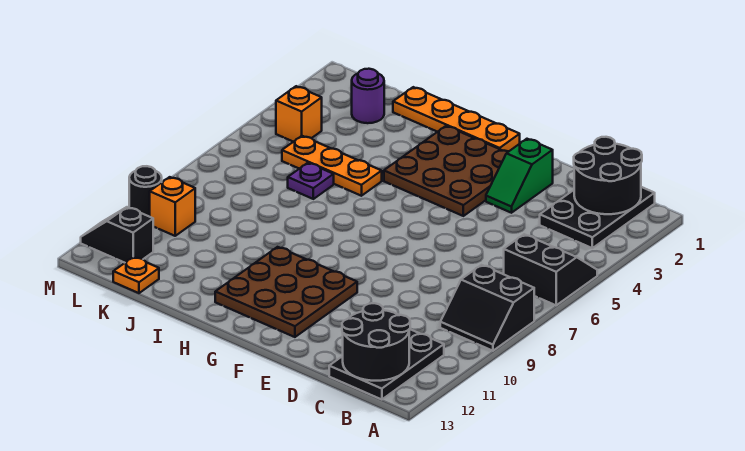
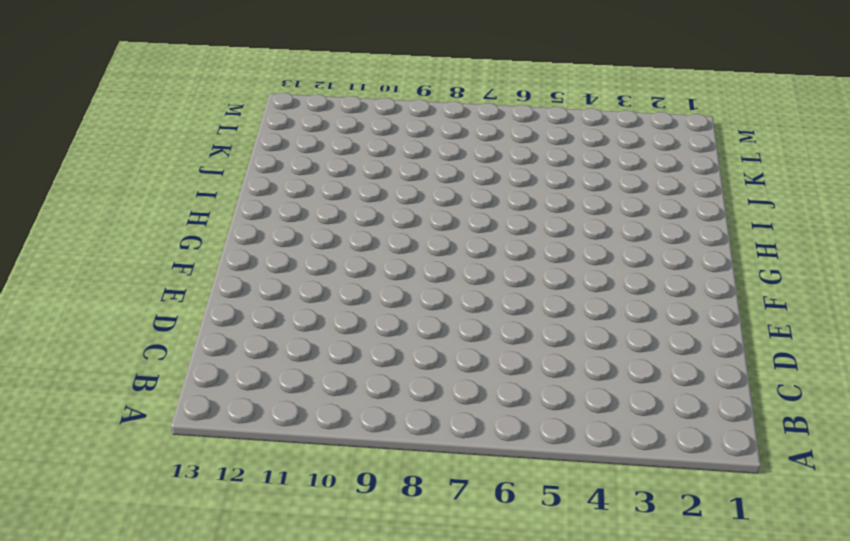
none -> black slope A5:B6 level 1 top 6
none -> black slope A8:B9 level 1 top 8
none -> black plate B1:C3 level 1

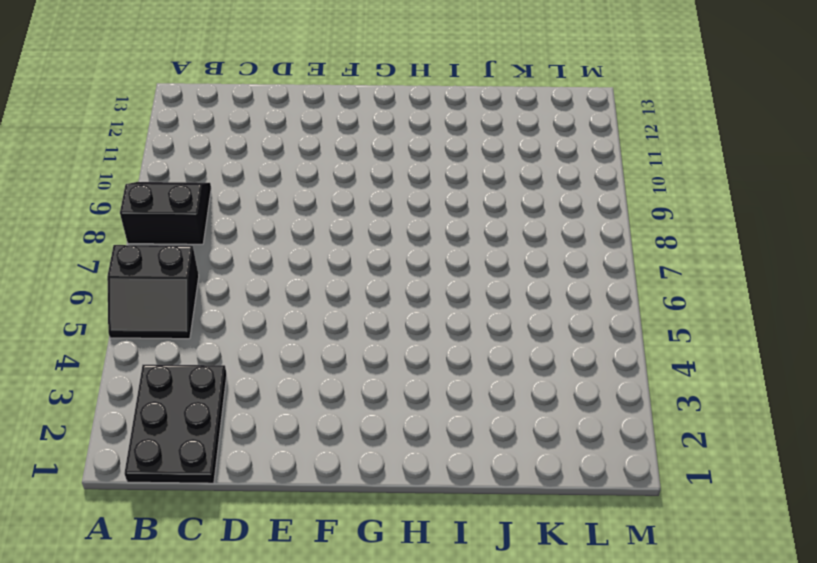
none -> black plate B11:C13 level 1
none -> green slope E2:E3 level 1 top 2
none -> brown plate F2:H4 level 1

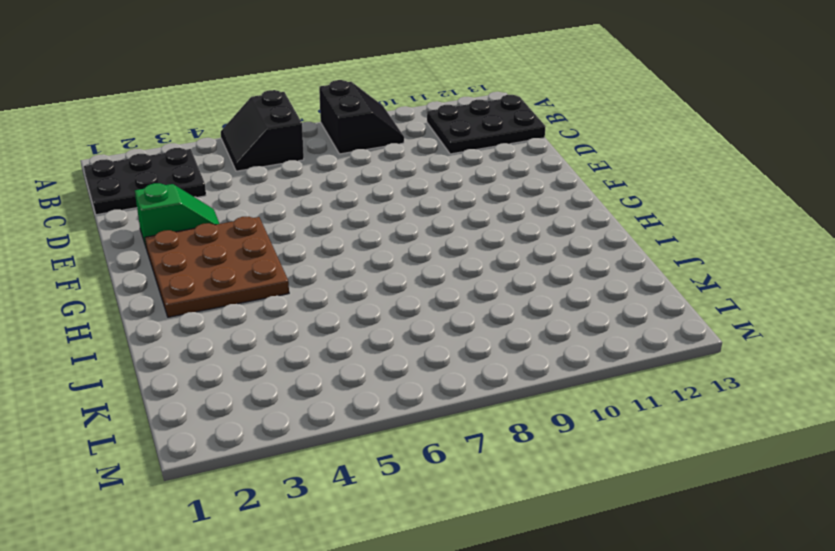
none -> brown plate F10:H12 level 1
none -> orange plate G1:J1 level 1
none -> orange plate I5:K5 level 1

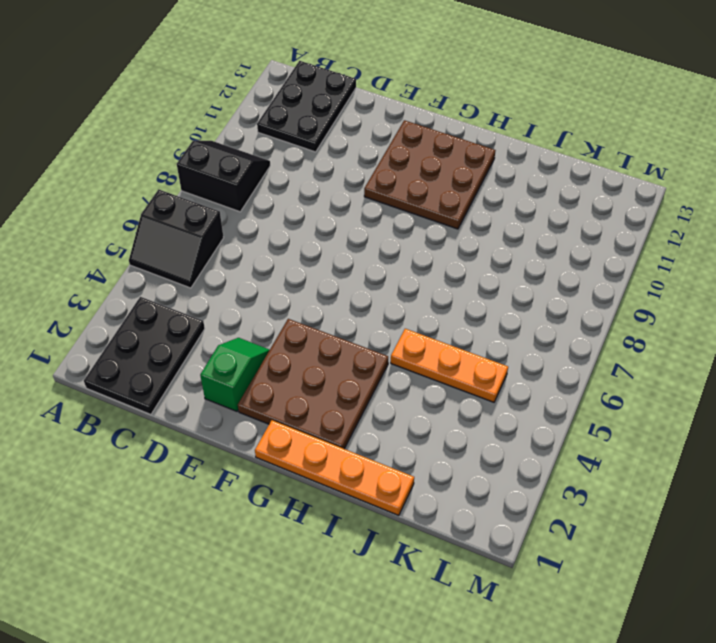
none -> purple plate J6 level 1
none -> purple round brick K2 level 1
none -> orange plate K13 level 1

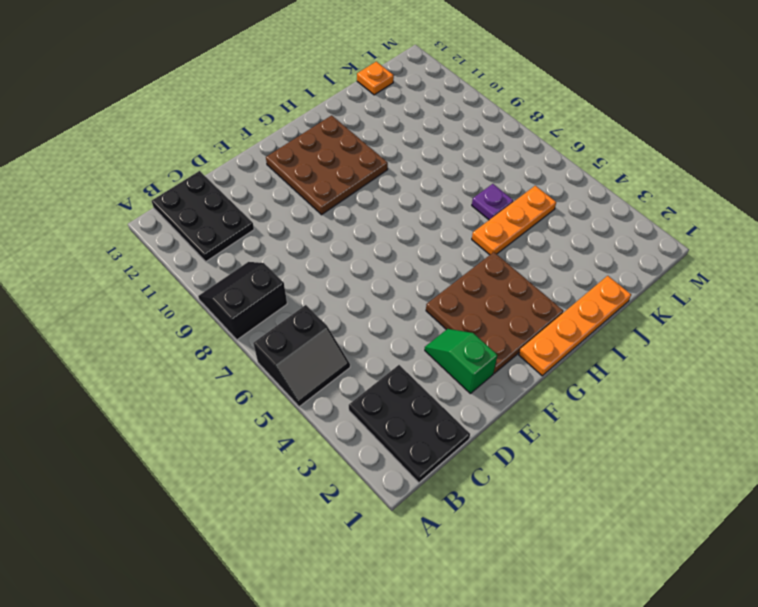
none -> purple round brick K2 level 1
none -> orange brick L4 level 1
none -> orange brick L10 level 1

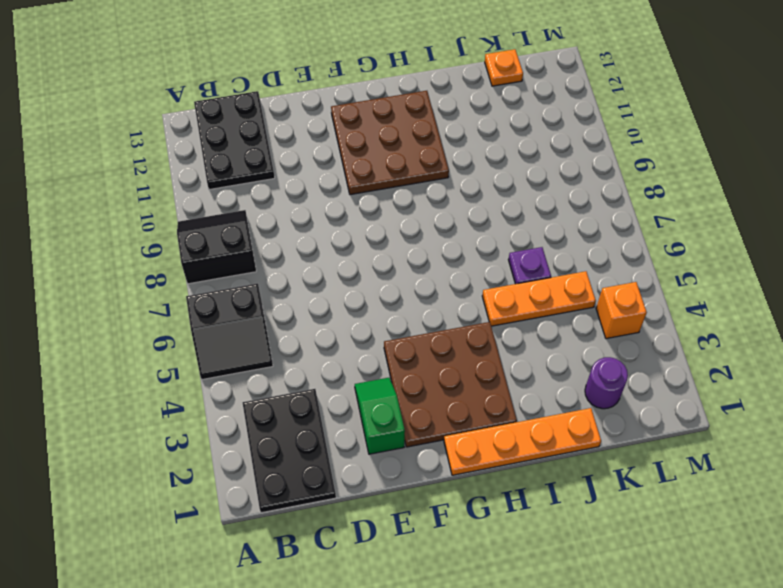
none -> orange brick L10 level 1
none -> black slope L12:M12 level 1 top L
none -> black round brick M10 level 1

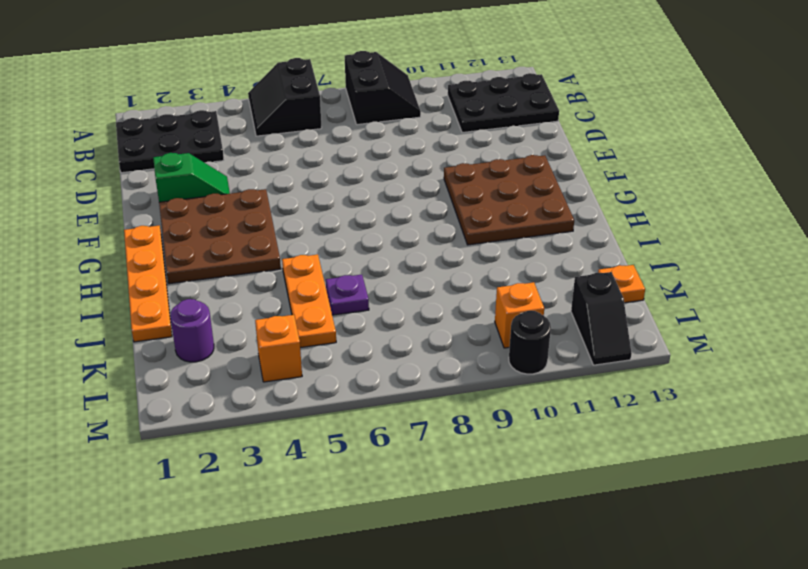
none -> black round brick B1:C2 level 2
none -> black round brick B12:C13 level 2

